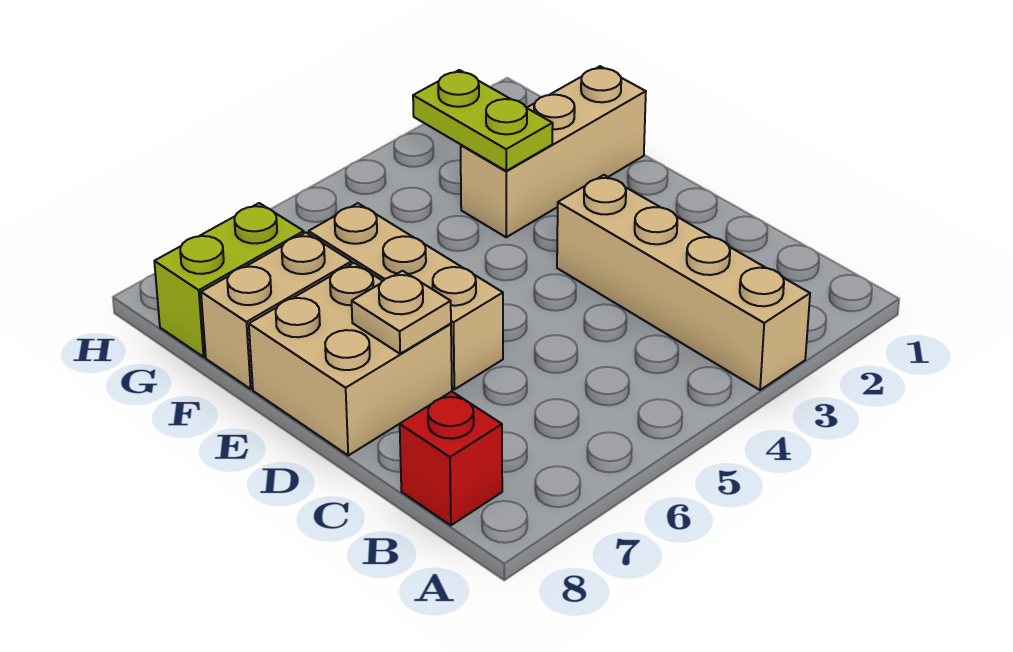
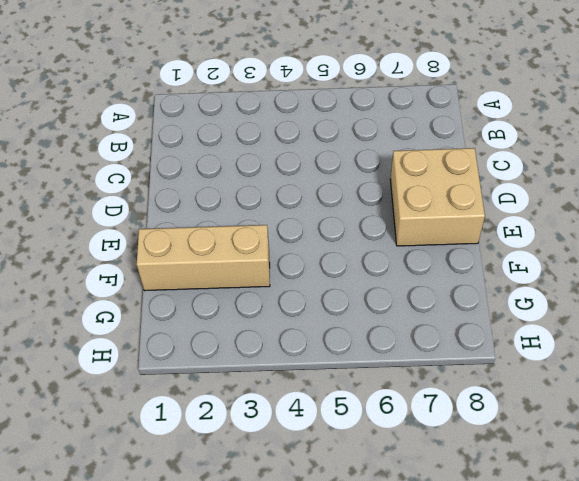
none -> tan brick A3:D3 level 1
none -> red brick B8 level 1

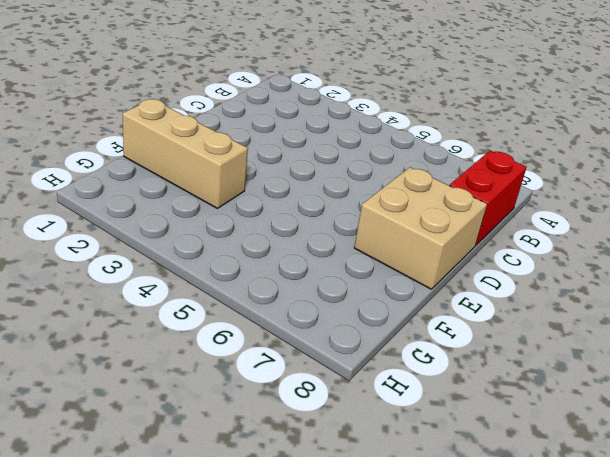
red brick B8:C8 level 1 -> red brick B8 level 1
none -> tan brick A3:D3 level 1
none -> tan brick D6:F6 level 1

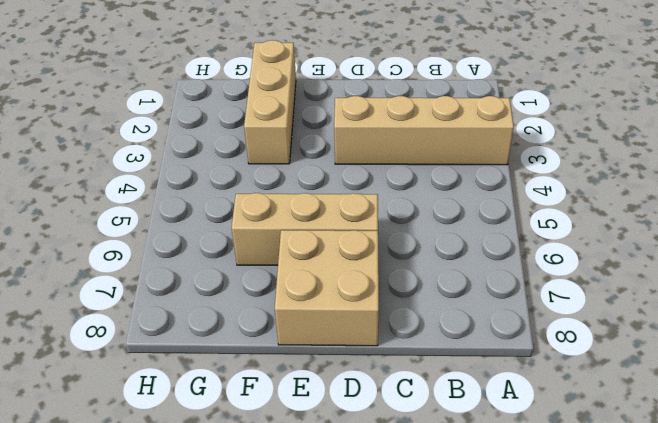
none -> red brick B8 level 1
none -> tan brick F7:F8 level 1

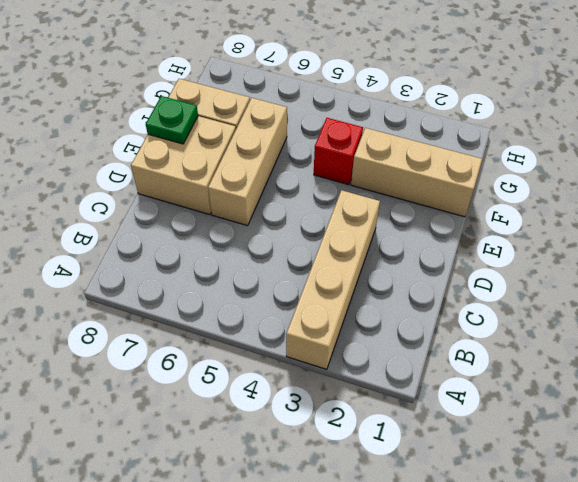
green plate E8 level 2 -> none
red brick F4 level 1 -> red brick B8 level 1
none -> lime brick G7:G8 level 1
none -> tan plate D7 level 2

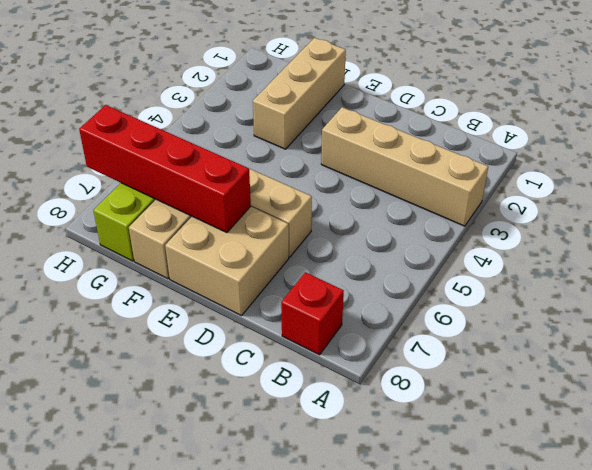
red brick E7:H7 level 2 -> none
none -> tan plate D7 level 2
none -> lime plate F3:G3 level 2

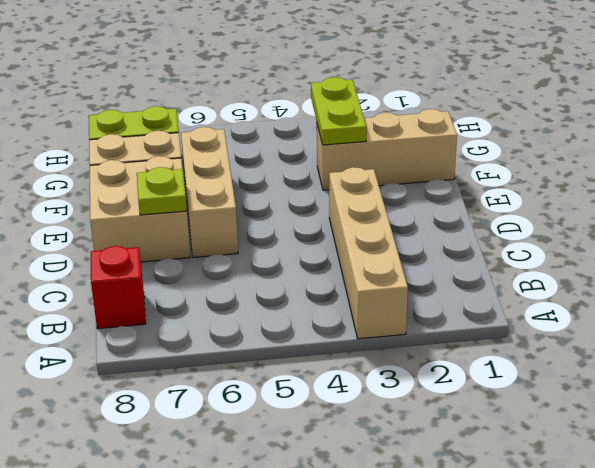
lime plate D7 level 2 -> tan plate D7 level 2

